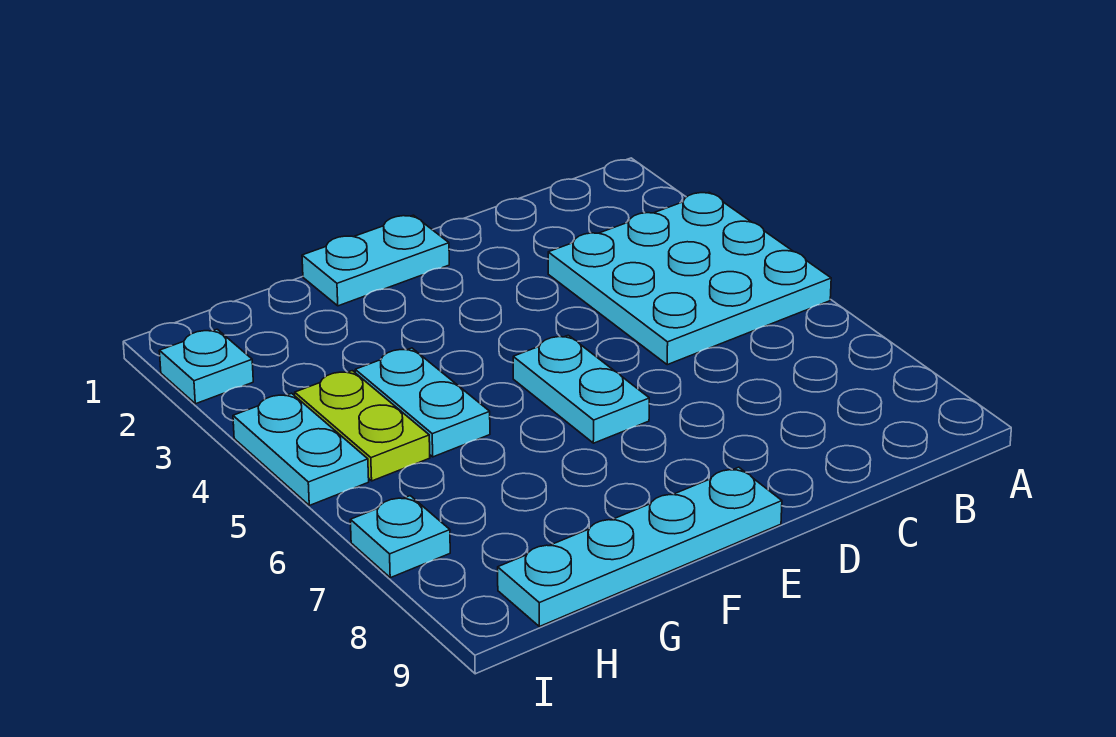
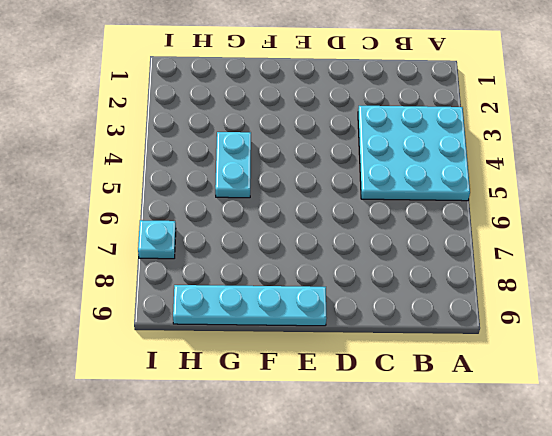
none -> cyan plate E1:F1 level 1
none -> cyan plate E5:E6 level 1

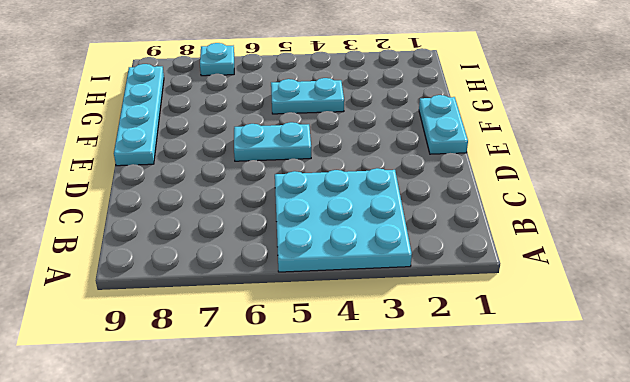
none -> lime plate H4:H5 level 1
none -> cyan plate I2 level 1

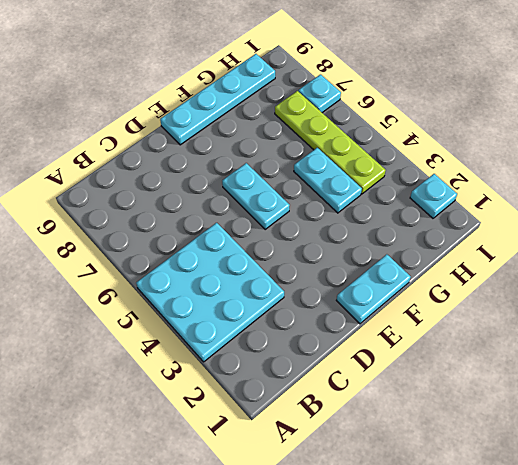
lime plate H4:H7 level 1 -> lime plate H4:H5 level 1
none -> cyan plate I4:I5 level 1

